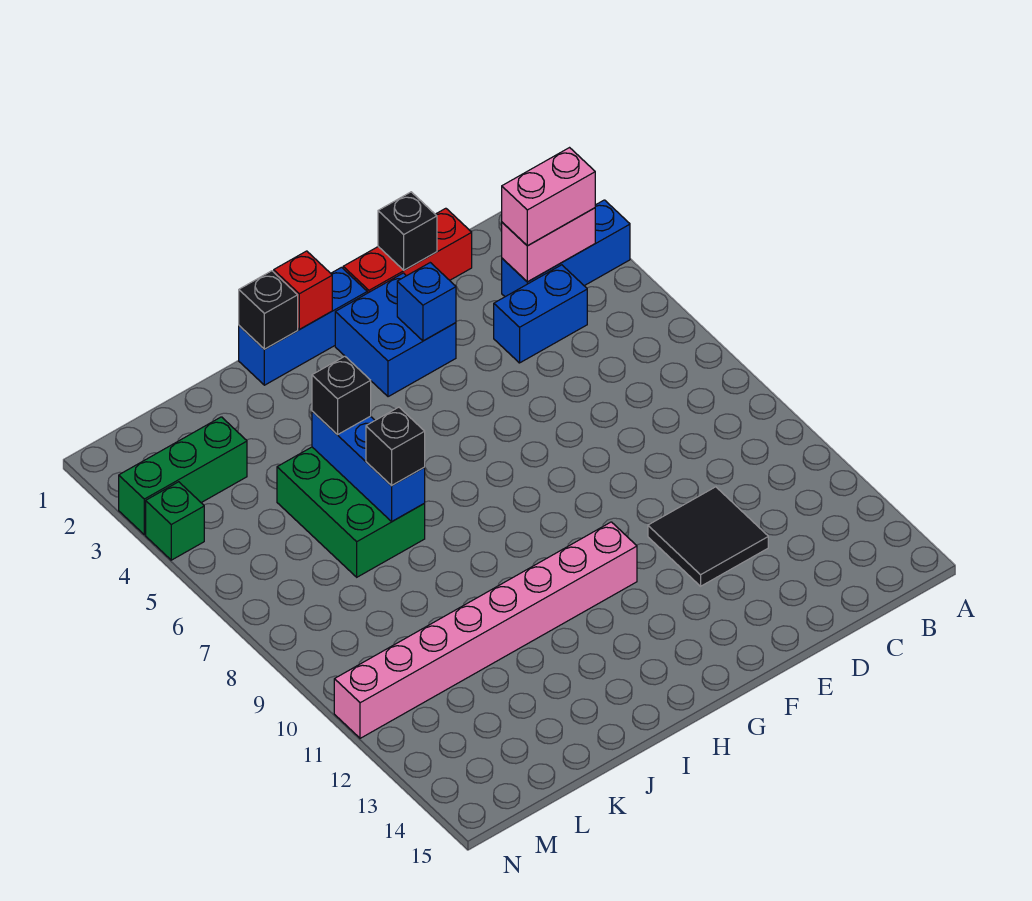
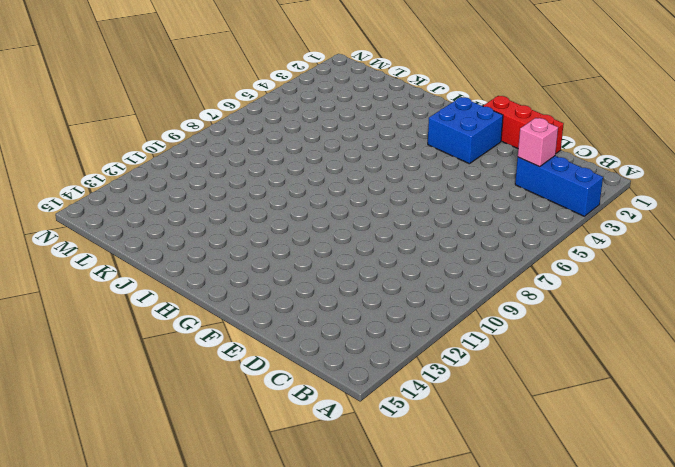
pink brick C3 level 2 -> pink brick B3:C3 level 2
none -> blue brick C4:D4 level 1
none -> black tile D11:E12 level 1
none -> blue brick G1:I1 level 1

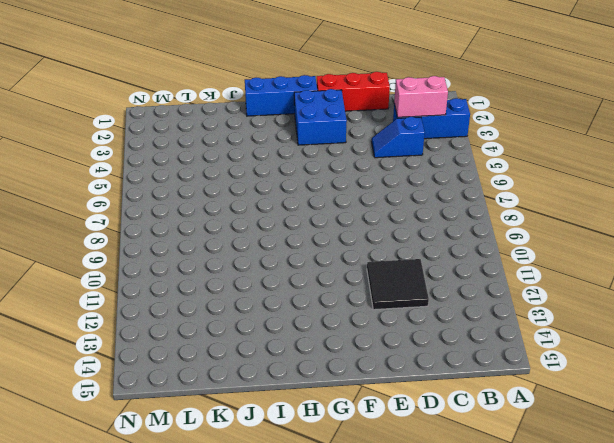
blue slope C4:D4 level 1 top C -> blue brick C4:D4 level 1
none -> pink brick G11:N11 level 1
none -> green brick J5:K7 level 1
none -> green brick L3:N3 level 1

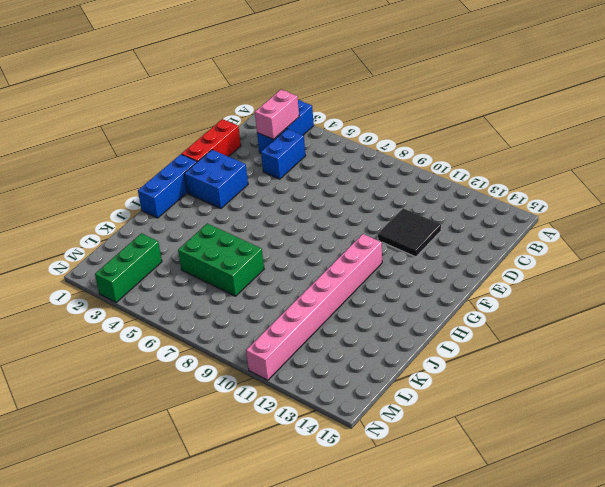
none -> green brick N4 level 1
none -> black brick E1 level 2
none -> blue brick F3 level 2

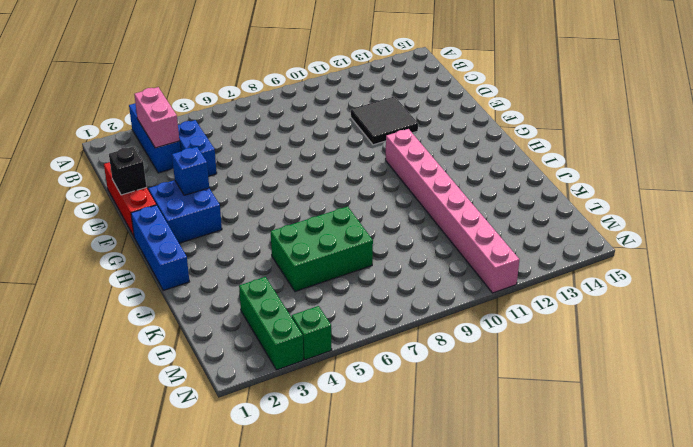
none -> red brick H1 level 2
none -> black brick I1 level 2
none -> blue brick J5:J7 level 2

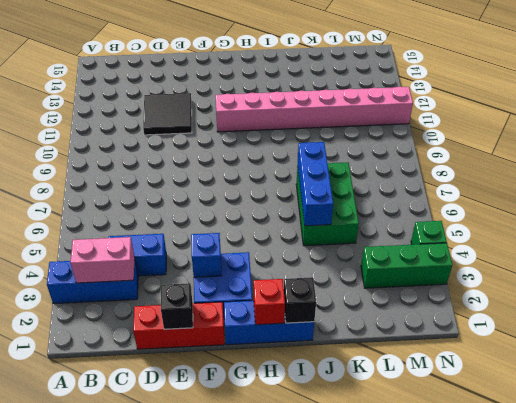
none -> pink brick B3:C3 level 3
none -> black brick J5 level 3
none -> black brick J7 level 3

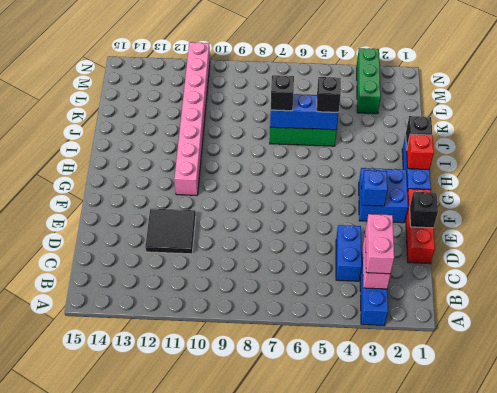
none -> green brick N4 level 1

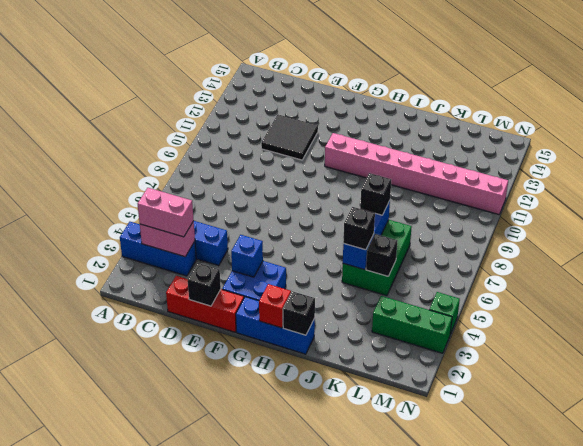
black brick K5 level 2 -> none

